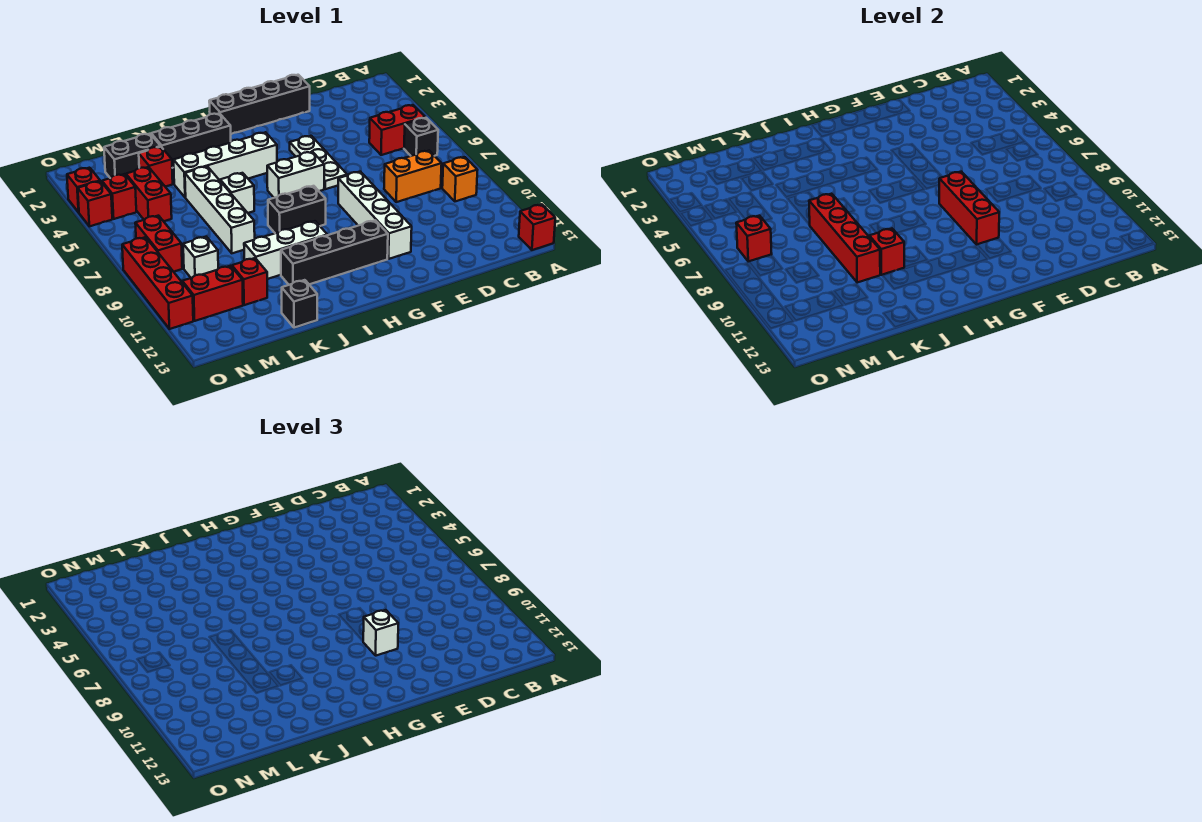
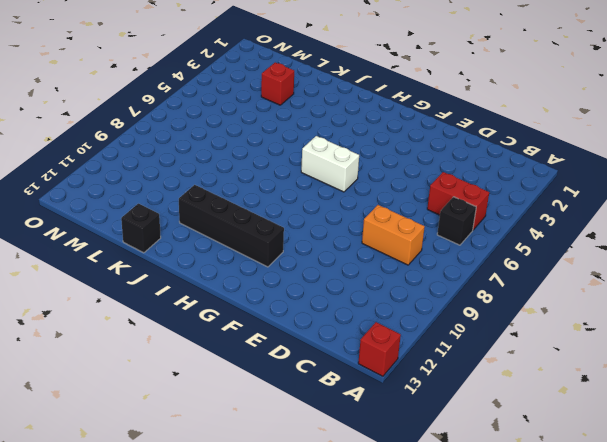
none -> orange brick B9 level 1
none -> black brick E1:H1 level 1
none -> white plate F4:F6 level 1
none -> white brick F8:F11 level 1

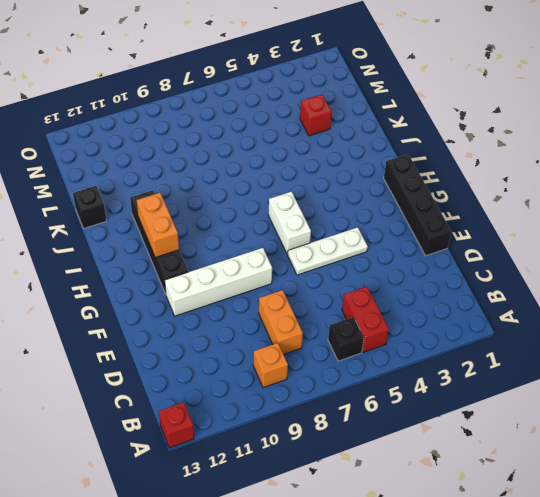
orange brick H11:I11 level 2 -> none
none -> white brick H4:K4 level 1
none -> black brick H8:I8 level 1
none -> black brick I2:K2 level 1
none -> white brick I10:K10 level 1

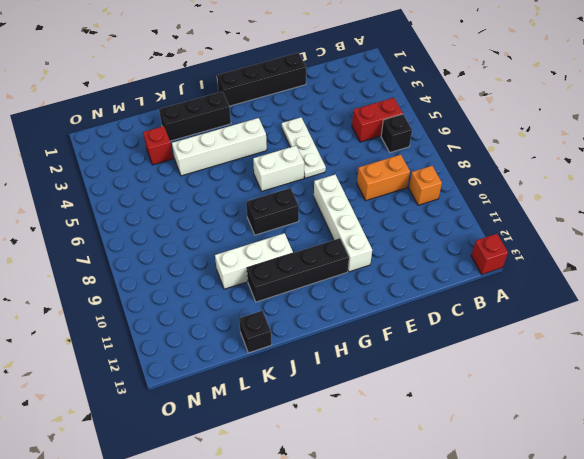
none -> white brick J6 level 1
none -> white brick K5:K8 level 1
none -> black brick L2:M2 level 1
none -> red brick L11 level 1

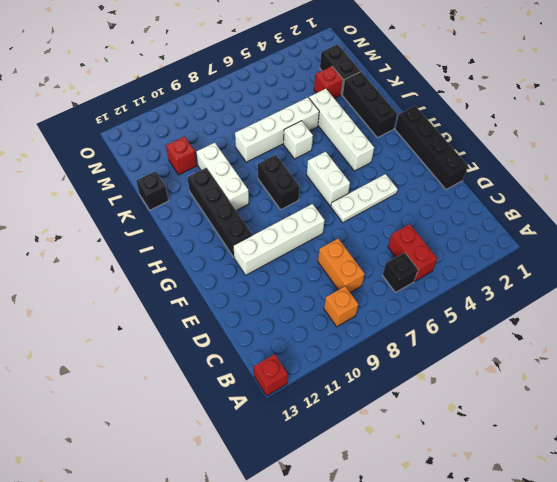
none -> red brick M4:M5 level 1
none -> white brick M9 level 1
none -> red brick M11:N11 level 1
none -> red brick N4 level 1

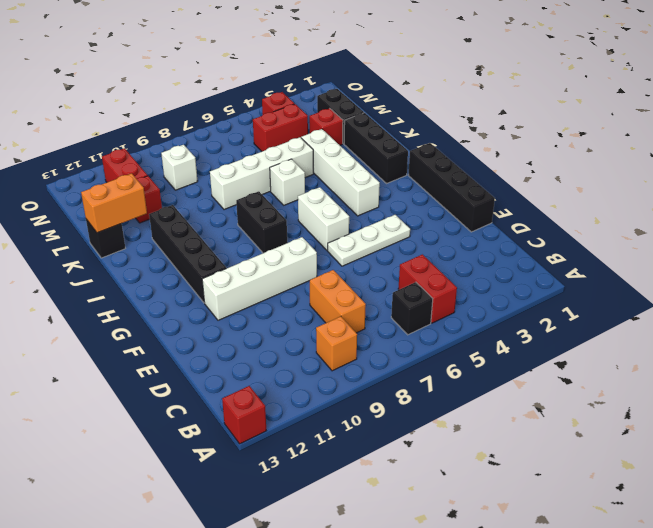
orange brick K12:K13 level 2 -> none
none -> white brick I10:K10 level 1
none -> red brick N7:N8 level 1
none -> red brick O3 level 1
none -> red brick O4 level 1

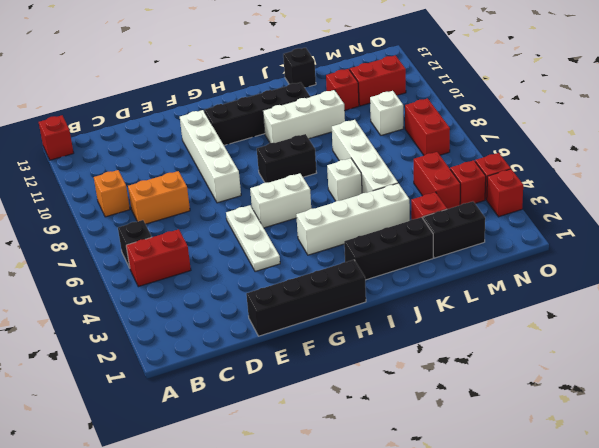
none -> red brick O8:O11 level 1
none -> red brick F8:F10 level 2
none -> red brick J10 level 2
none -> red brick K7:K10 level 2

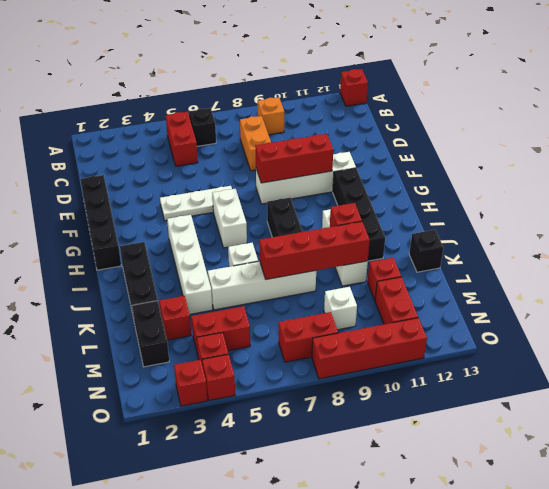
none -> red brick N7 level 2
none -> white brick F10 level 3

